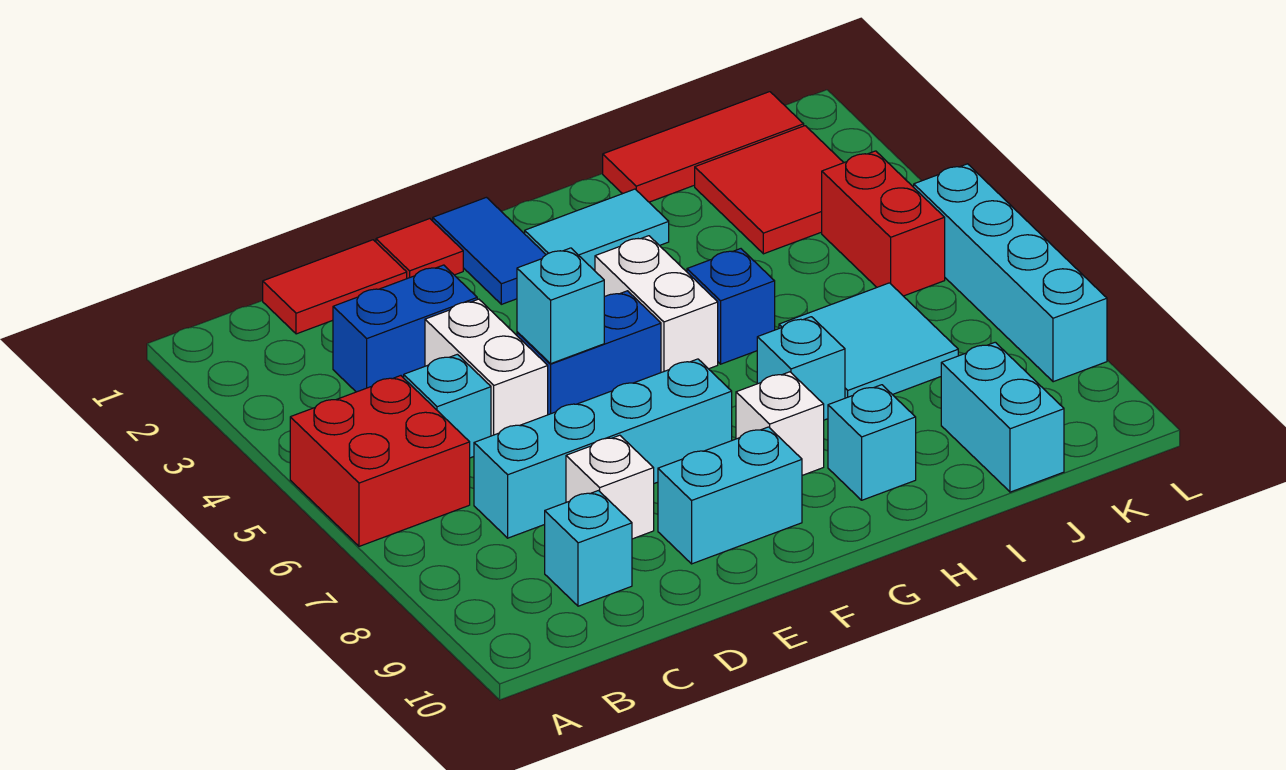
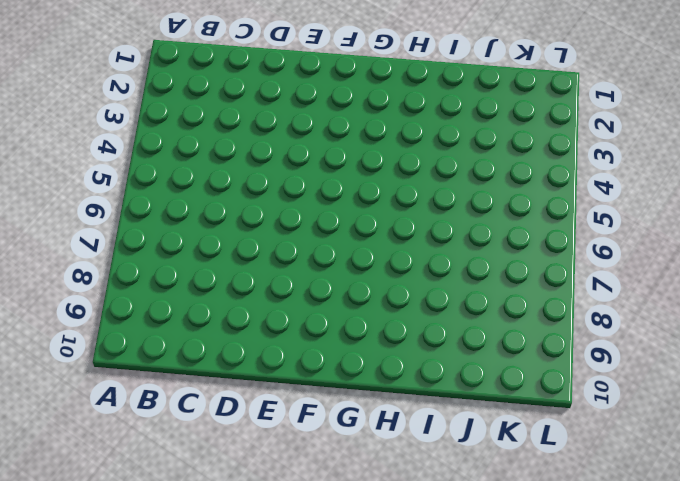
none -> red brick A5:B6 level 1
none -> red tile C1:D1 level 1
none -> blue brick C3:D3 level 1

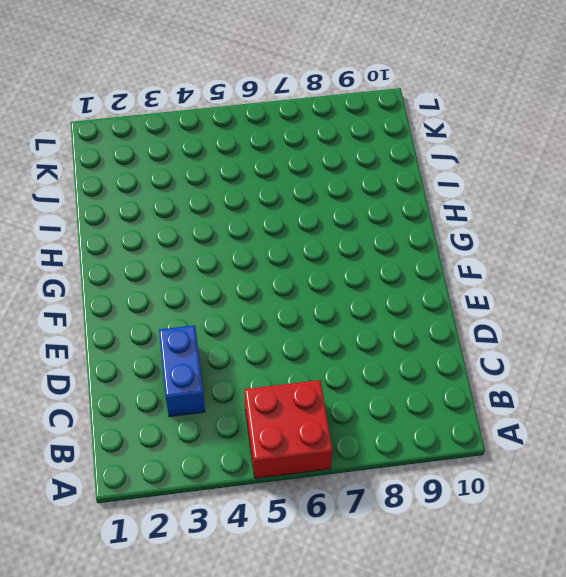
none -> red tile C1:D1 level 1
none -> cyan brick C5 level 1
none -> cyan brick C7:F7 level 1

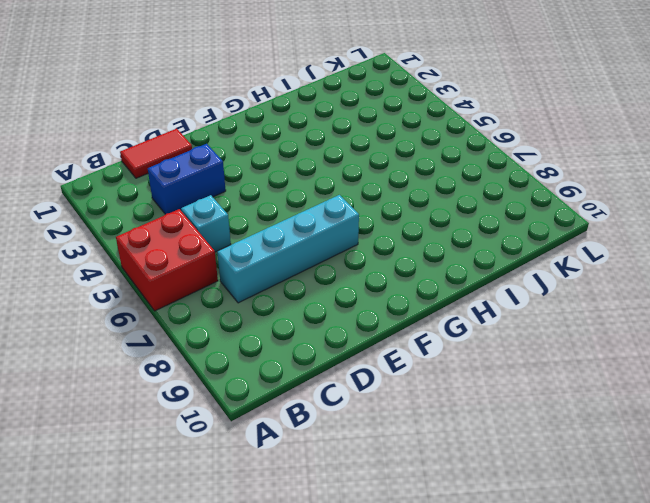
none -> cyan brick C9 level 1
none -> white brick D4:D5 level 1
none -> white brick D8 level 1

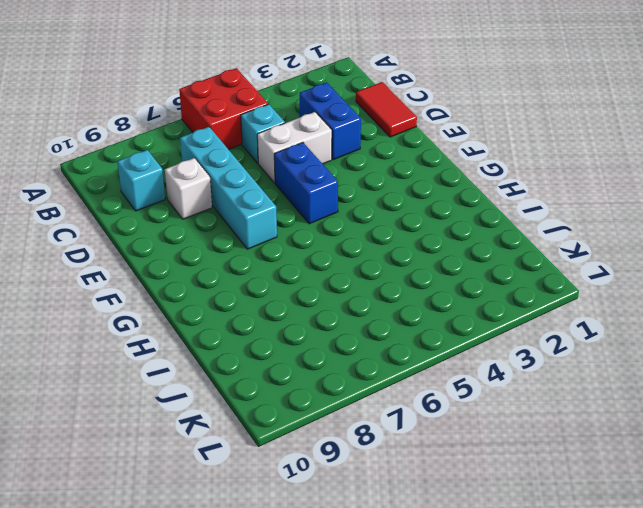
none -> red tile E1 level 1
none -> cyan brick E9:F9 level 1
none -> blue tile F1:F2 level 1

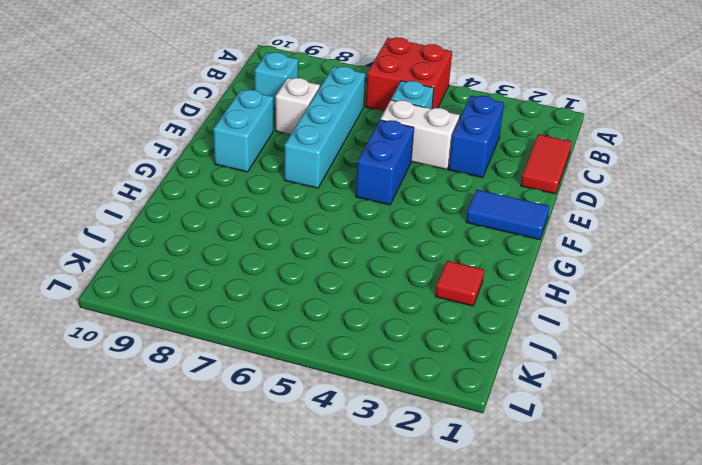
red tile I2 level 1 -> red tile E1 level 1
none -> cyan tile G2:H2 level 1
none -> white brick G4:G5 level 1
none -> white brick G8 level 1

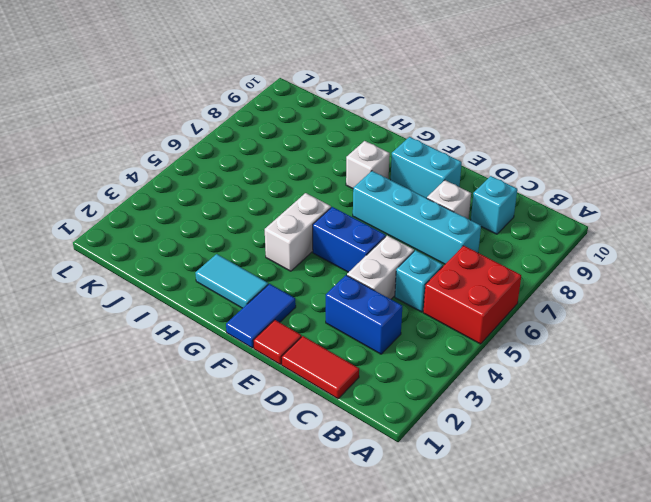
none -> blue brick H5 level 1
none -> cyan brick H7 level 1
none -> cyan brick H9 level 1

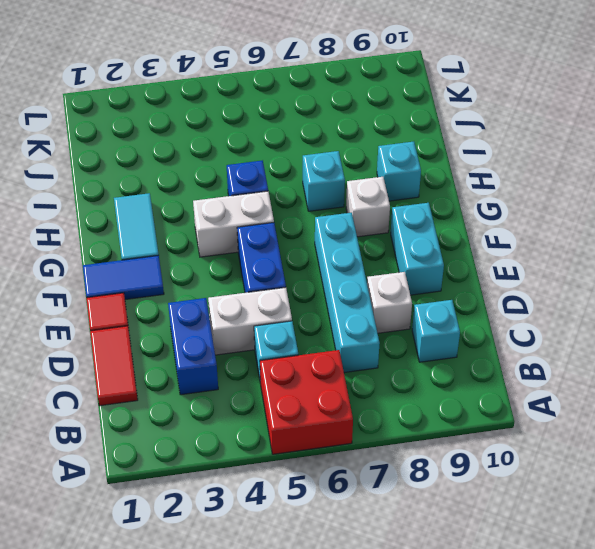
none -> red tile I1:K1 level 1
none -> cyan tile I6:J7 level 1
none -> red tile J2:K3 level 1

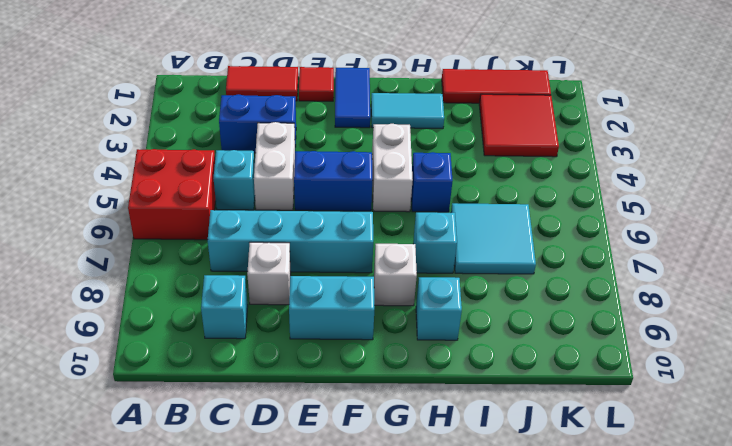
none -> cyan brick J9:J10 level 1
none -> red brick K4:K5 level 1
none -> cyan brick L5:L8 level 1

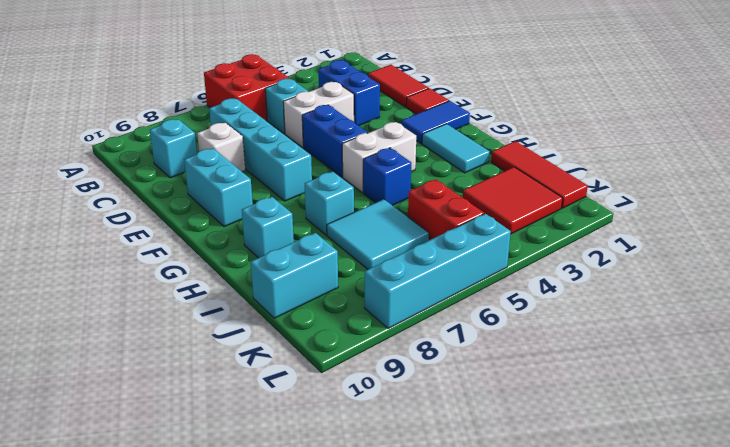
red brick J5:K5 level 1 -> red brick K4:K5 level 1
none -> white brick G8 level 1
none -> cyan brick E5 level 2

